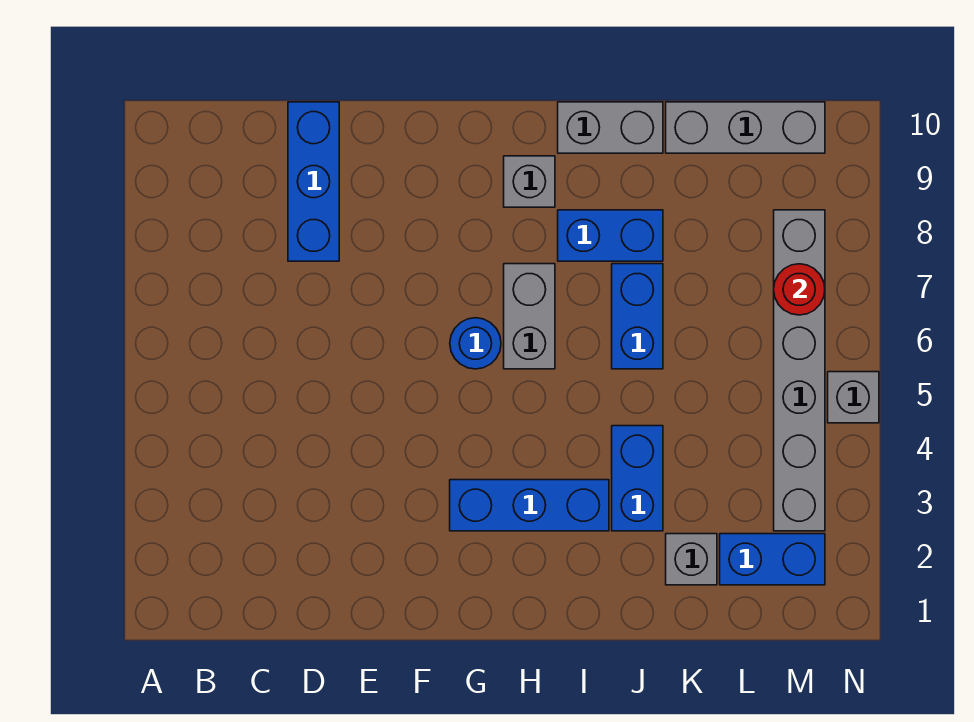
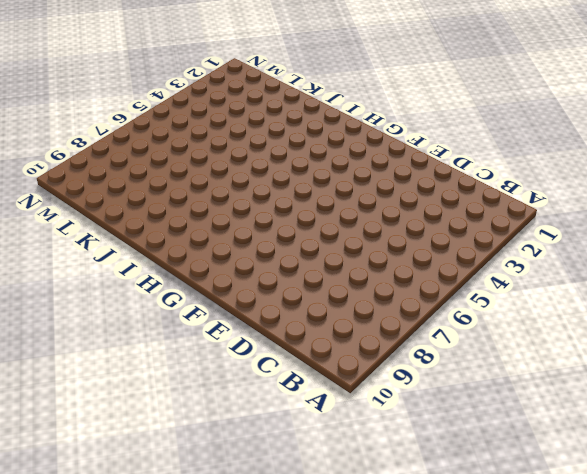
none -> blue brick D8:D10 level 1
none -> blue brick G3:I3 level 1
none -> blue round brick G6 level 1

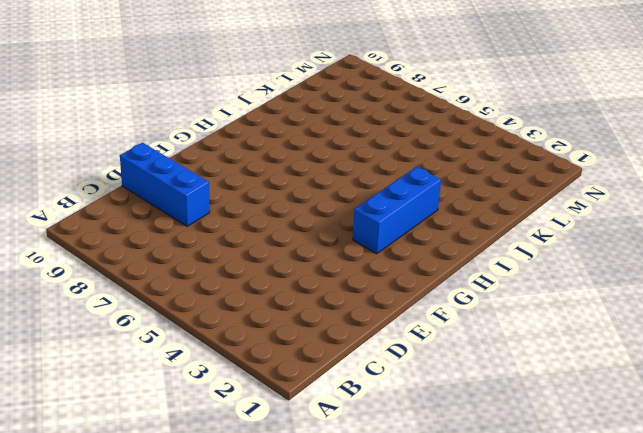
none -> blue round brick G6 level 1
none -> grey brick H6:H7 level 1
none -> grey brick H9 level 1

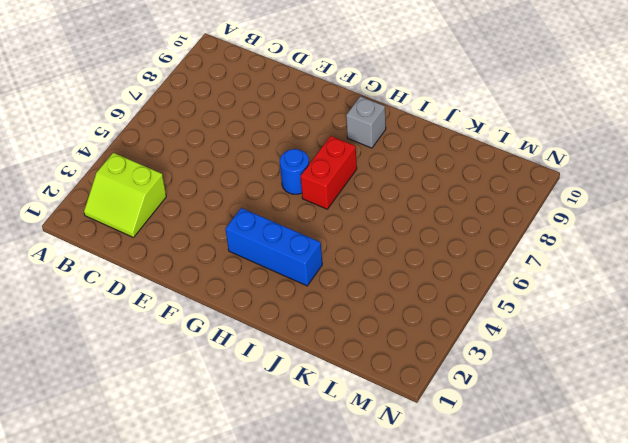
lime slope B2:C3 level 1 top 3 -> none
red brick H6:H7 level 1 -> grey brick H6:H7 level 1
none -> blue brick D8:D10 level 1
none -> blue brick I8:J8 level 1
none -> grey brick I10:J10 level 1

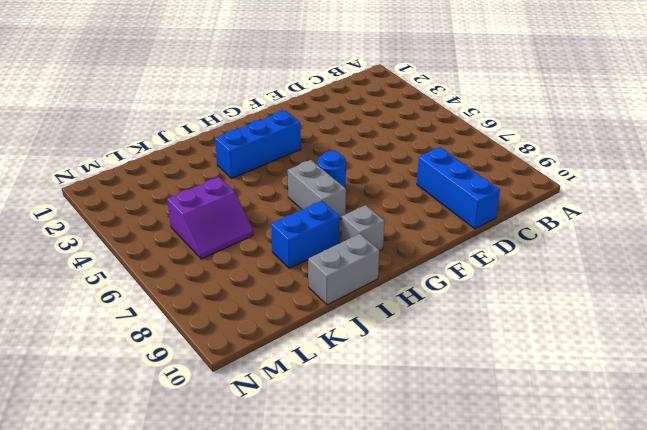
purple slope K5:L6 level 1 top 5 -> none
none -> blue brick J3:J4 level 1
none -> blue brick J6:J7 level 1
none -> grey brick K2 level 1

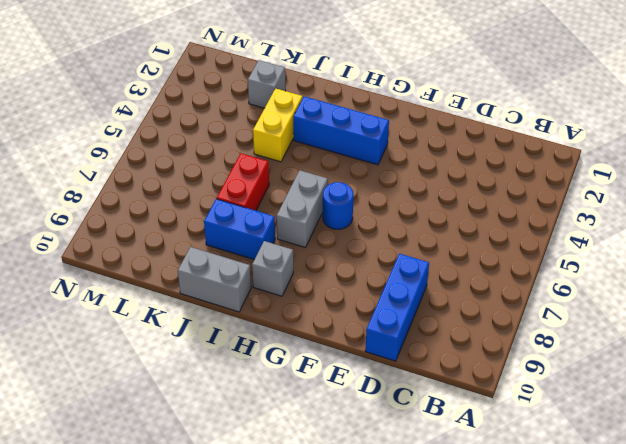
yellow brick J3:J4 level 1 -> blue brick J3:J4 level 1
red brick J6:J7 level 1 -> blue brick J6:J7 level 1
none -> grey brick K10:M10 level 1
none -> blue brick L2:M2 level 1
none -> grey brick M3:M8 level 1

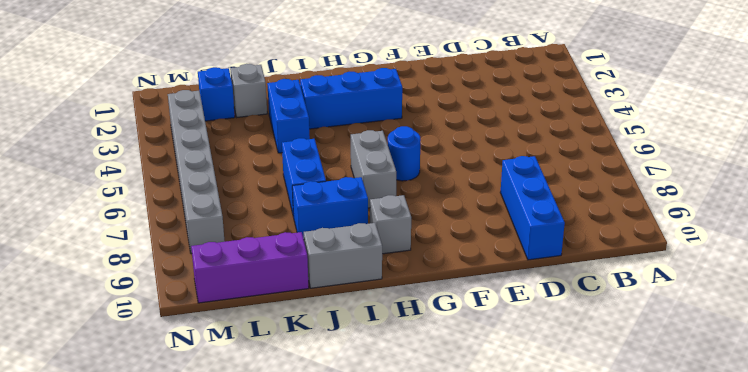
purple brick K10:M10 level 1 -> grey brick K10:M10 level 1
blue brick L2 level 1 -> blue brick L2:M2 level 1
none -> grey brick N5 level 1
none -> red round brick M7 level 2

